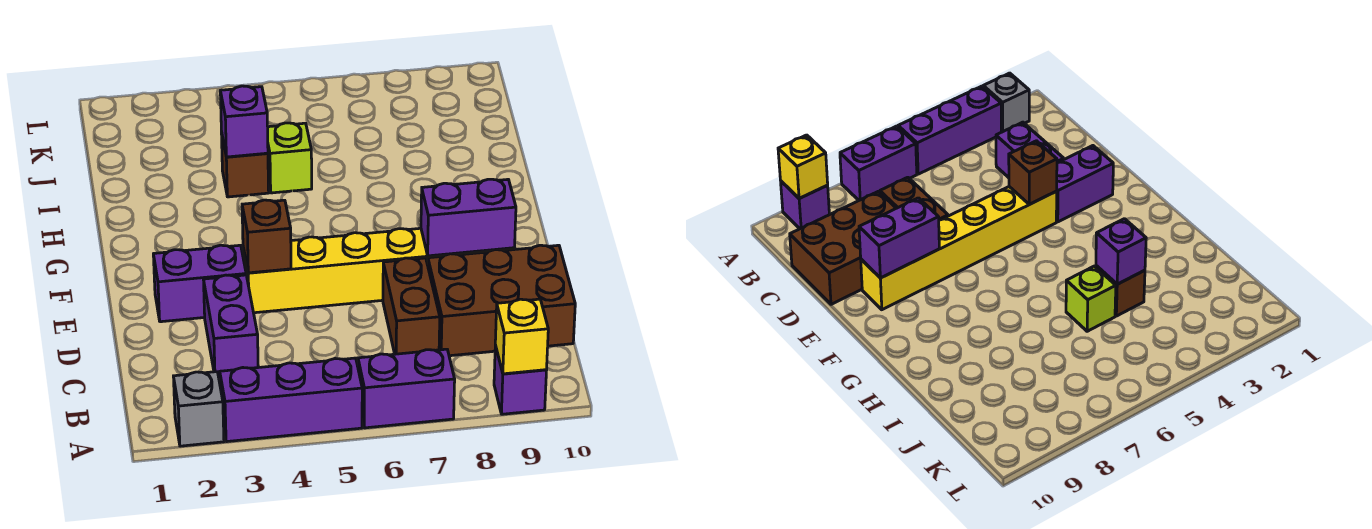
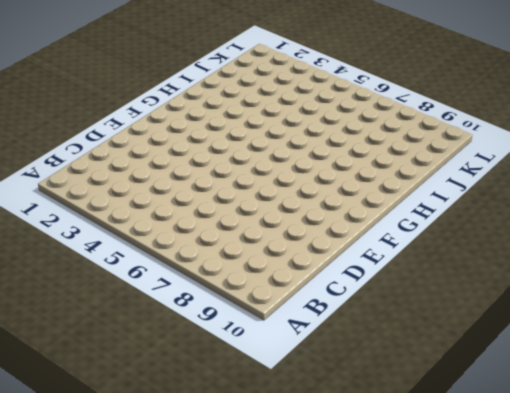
none -> grey brick A2 level 1
none -> purple brick A3:A5 level 1
none -> purple brick A6:A7 level 1

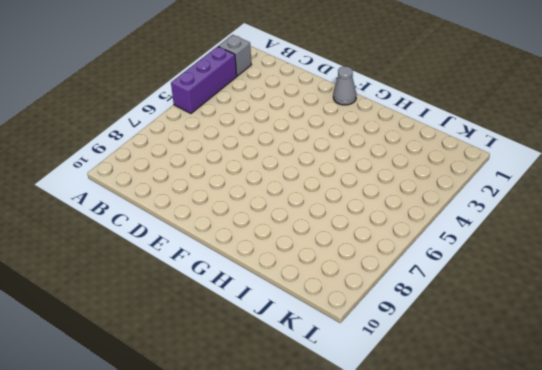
grey cone F1 level 1 -> none
none -> purple brick A6:A7 level 1
none -> purple brick A9 level 1
none -> purple brick C3:D3 level 1

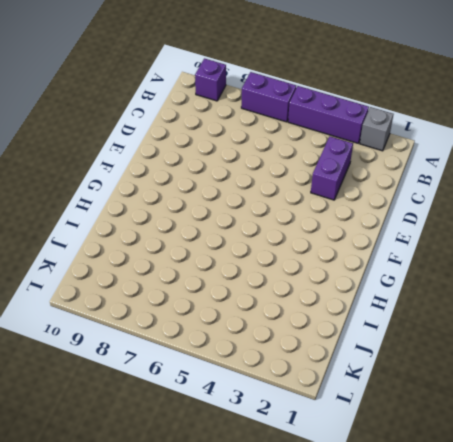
none -> brown brick C7:D7 level 1
none -> brown brick C8:D10 level 1
none -> purple brick E2:E3 level 1

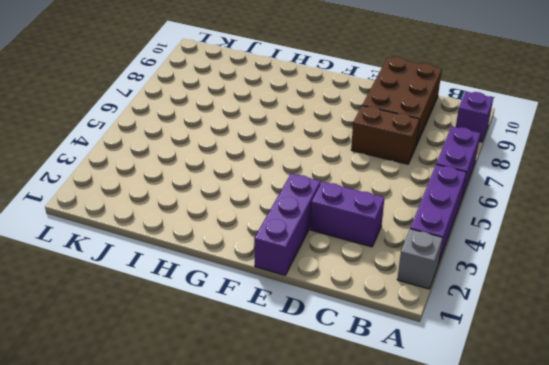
purple brick E1:E3 level 1 -> purple brick E2:E3 level 1
none -> yellow brick E4:E9 level 1
none -> brown brick I4 level 1
none -> lime brick I5 level 1

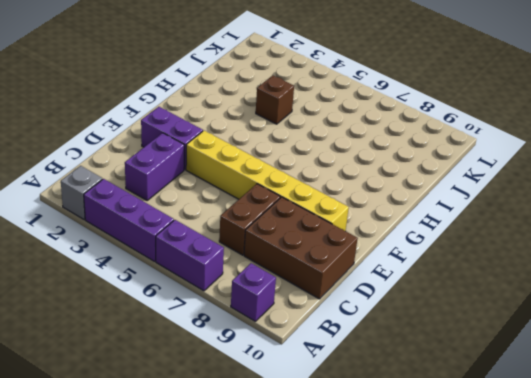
none -> lime brick I5 level 1
none -> yellow brick A9 level 2
none -> brown brick E4 level 2

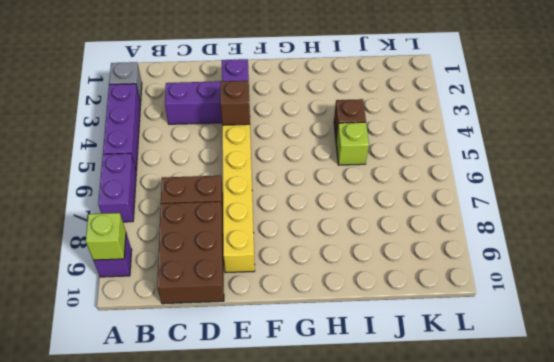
lime brick A9 level 2 -> yellow brick A9 level 2
none -> purple brick E8:E9 level 2
none -> purple brick I4 level 2

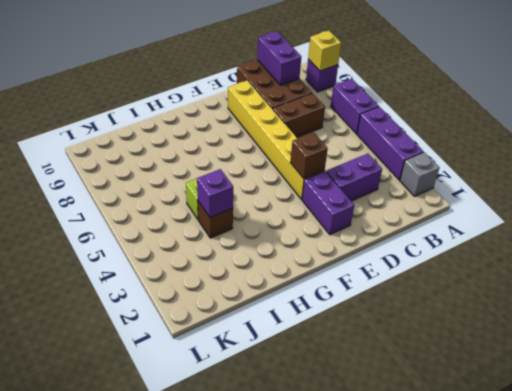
purple brick C9:C10 level 2 -> purple brick E8:E9 level 2

